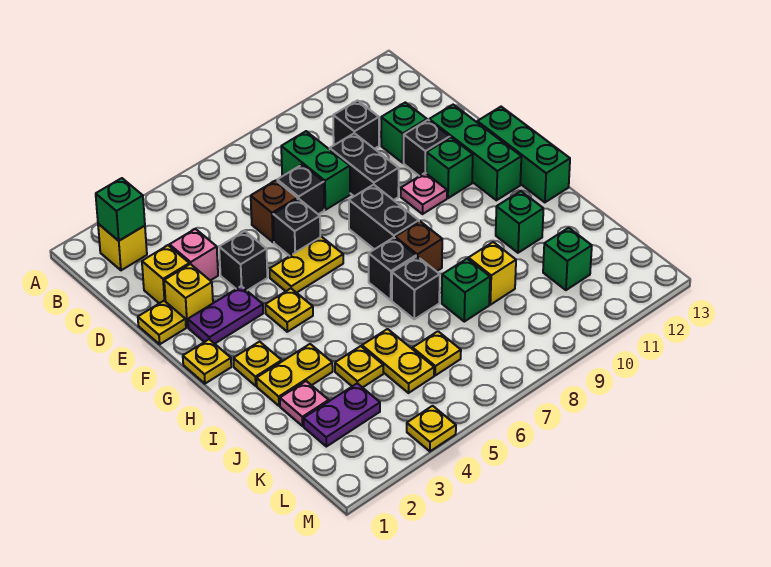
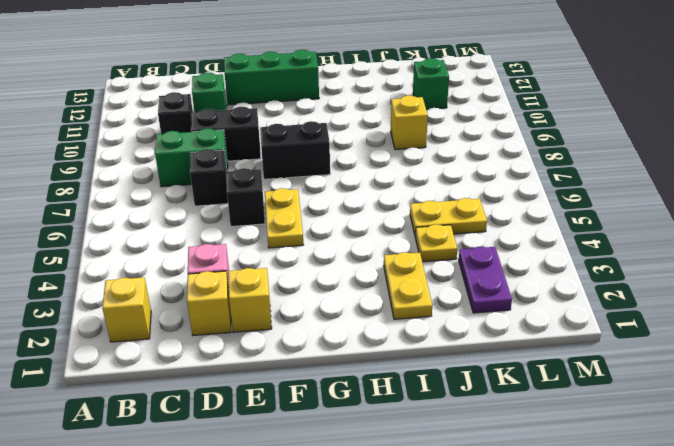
none -> brown brick D6 level 1
none -> yellow plate E1 level 1
none -> black brick E4 level 1
none -> black brick E11 level 1

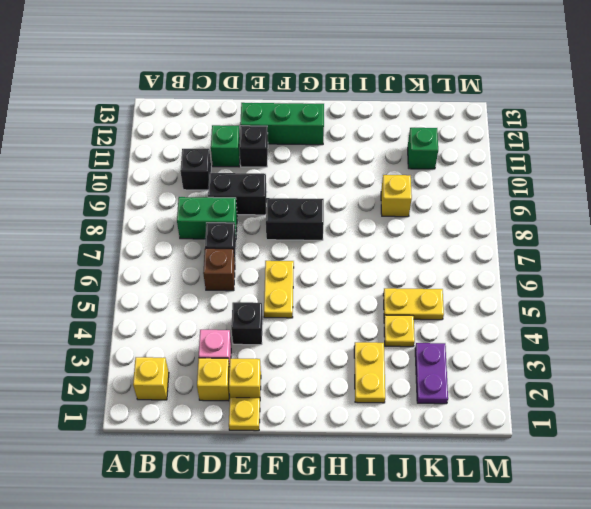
none -> black brick E6 level 1
none -> purple plate F2:F3 level 1
none -> pink plate F10 level 1
none -> green brick F11 level 1

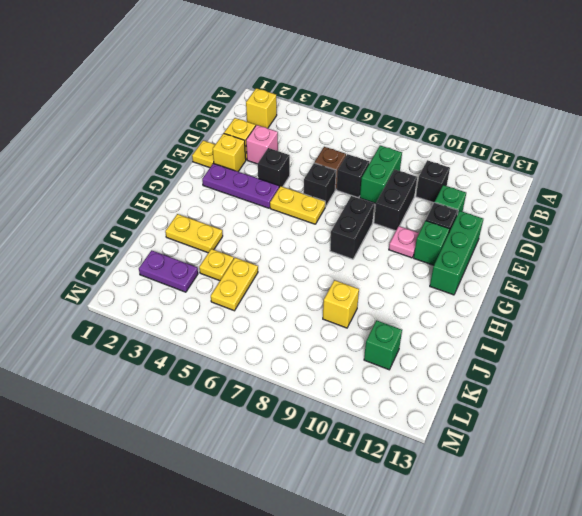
purple plate F2:F4 level 1 -> purple plate F2:F3 level 1
none -> green brick F13:H13 level 1
none -> yellow plate G1 level 1
none -> yellow plate G4 level 1
none -> yellow plate H2 level 1

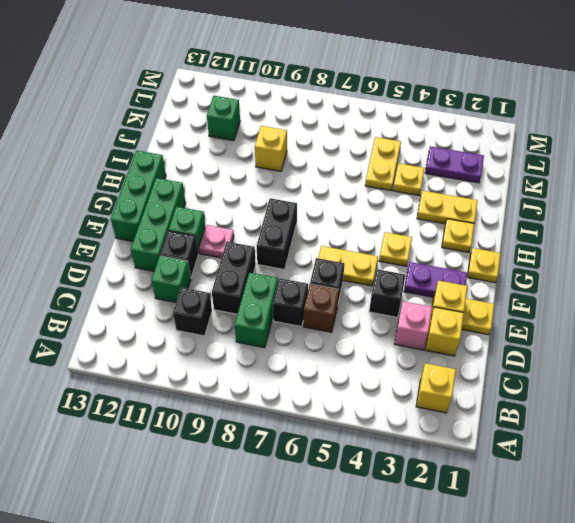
none -> black brick H7 level 1
none -> brown brick H8 level 1
none -> black brick I7 level 1
none -> green brick I11 level 1

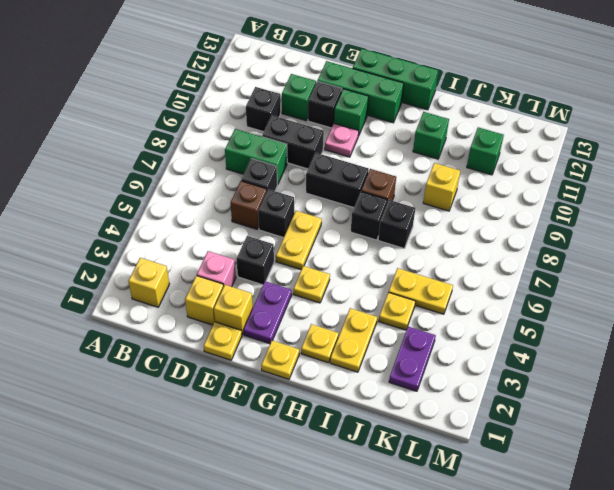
none -> pink plate J2 level 1
none -> green brick J8 level 1
none -> yellow plate K6 level 1
none -> yellow plate M4 level 1

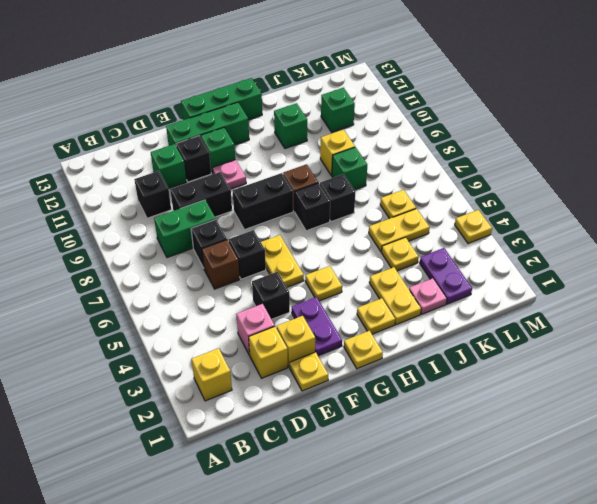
none -> green brick B2 level 2

